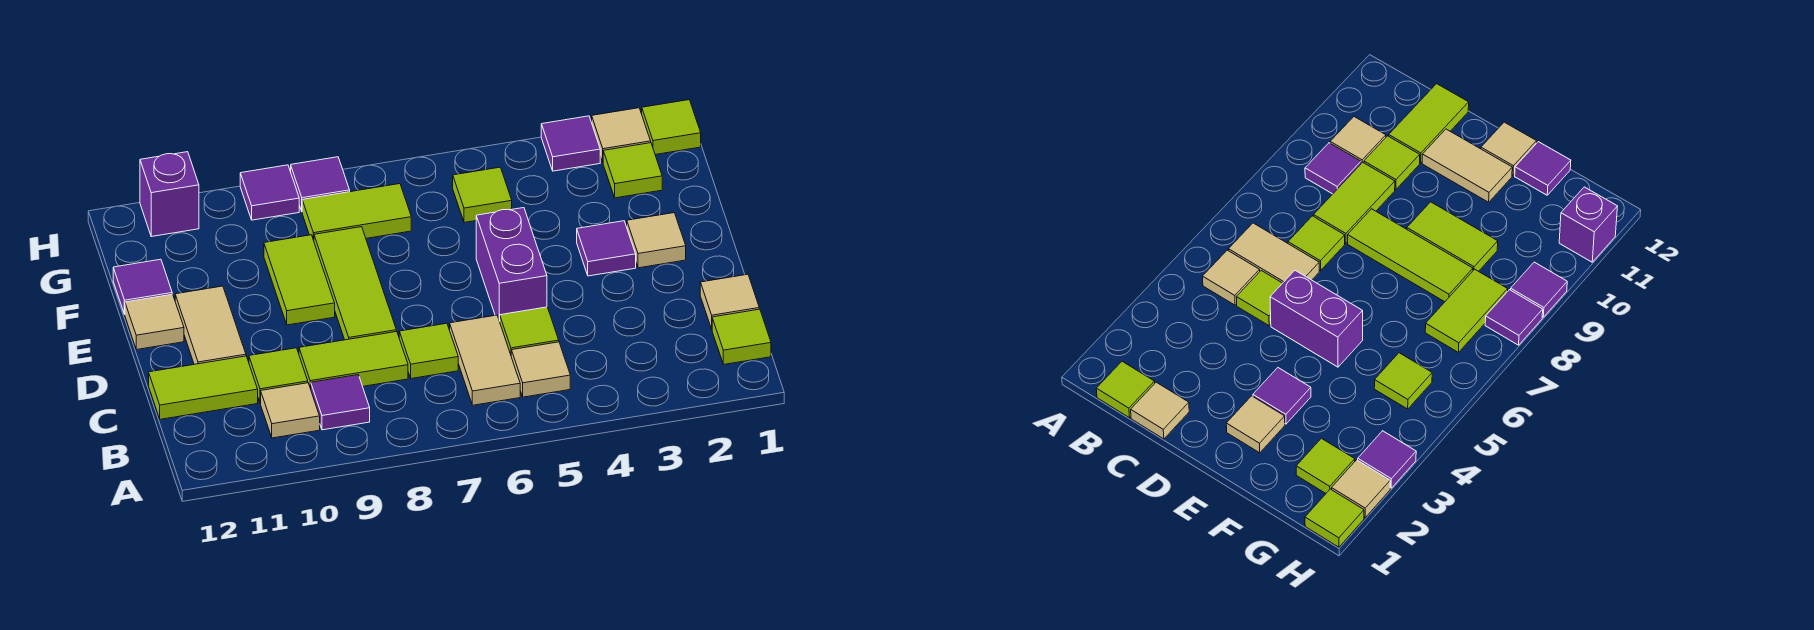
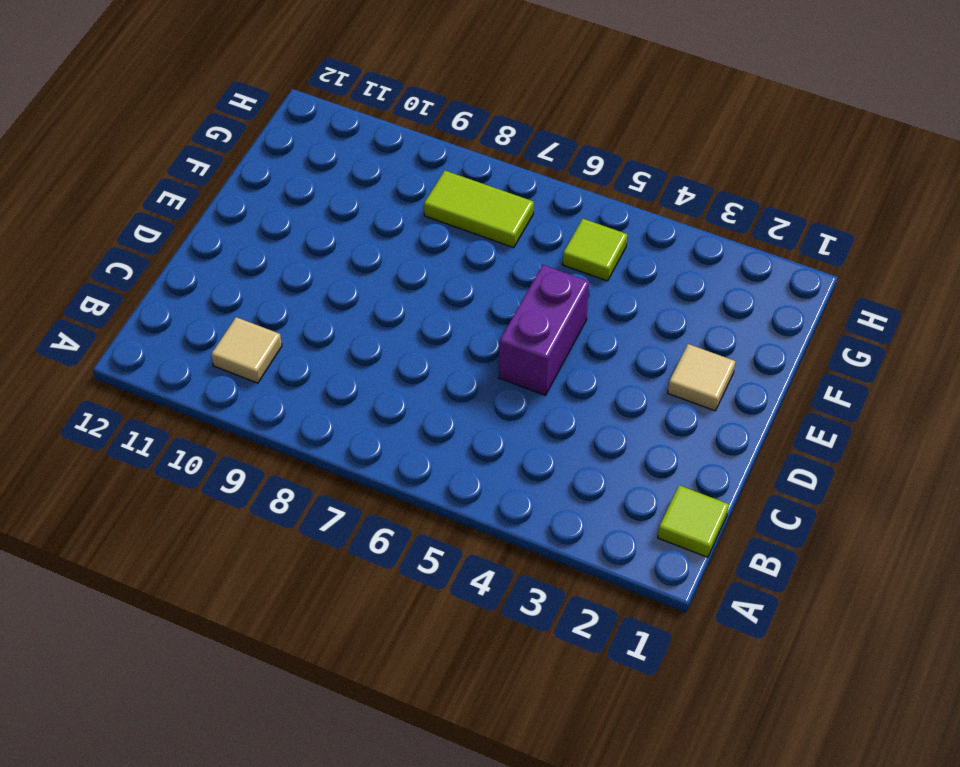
none -> tan tile B5 level 1
none -> tan tile B6:C6 level 1
none -> purple tile B9 level 1

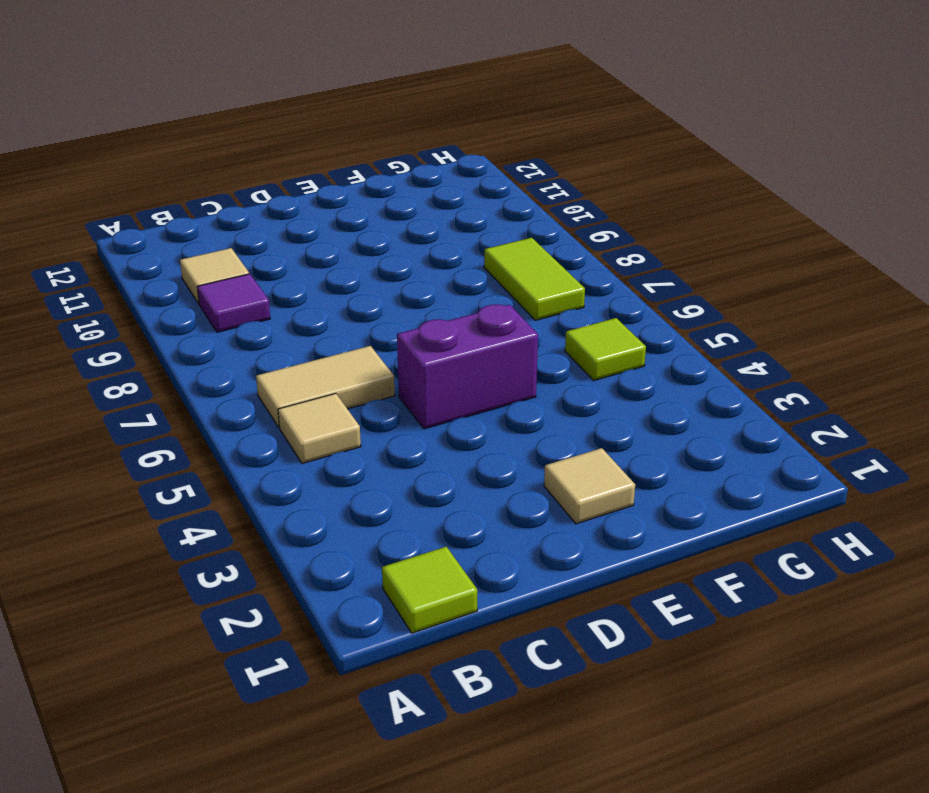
none -> tan tile C1 level 1
none -> lime tile C5 level 1
none -> lime tile C7 level 1

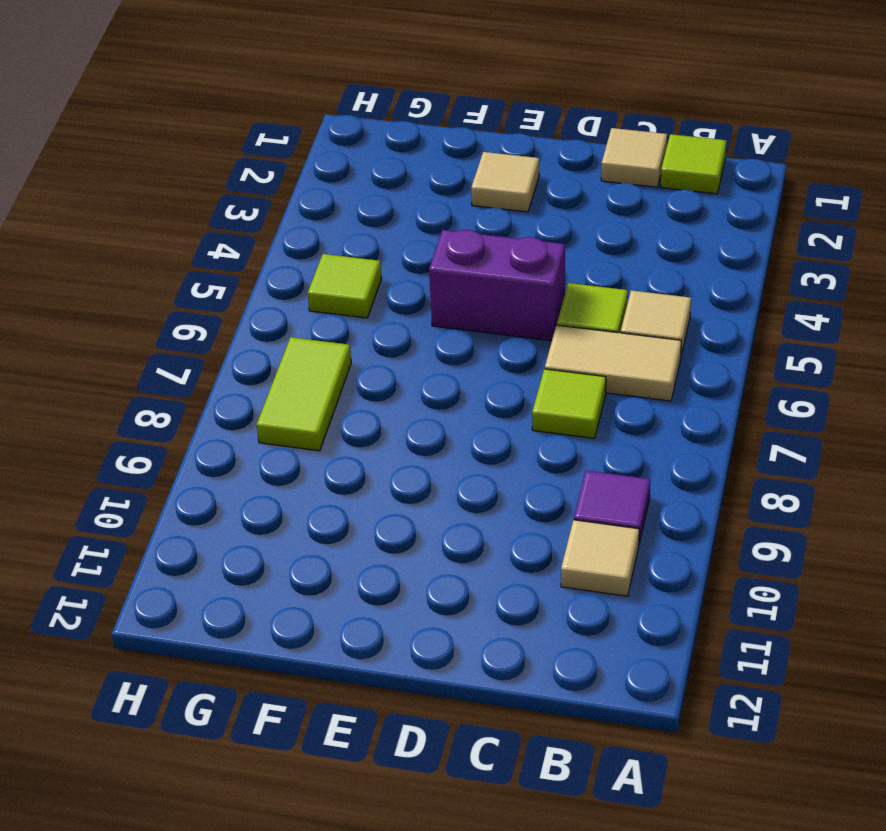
none -> lime tile C8:C9 level 1
none -> lime tile C10 level 1
none -> lime tile C11:C12 level 1

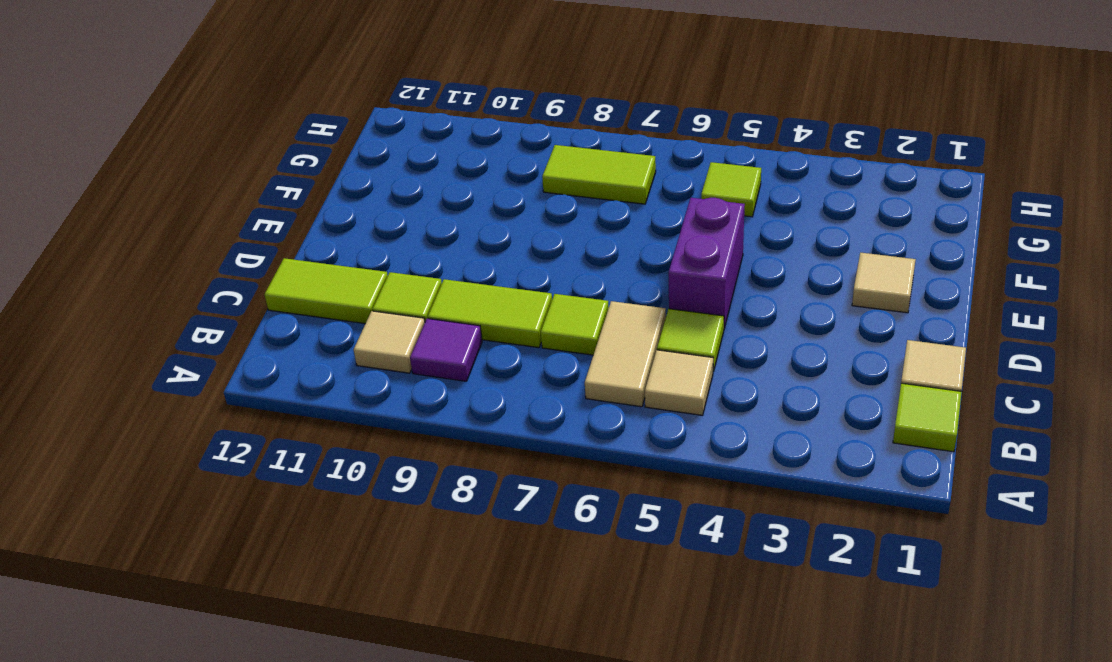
none -> lime tile D8:F8 level 1
none -> tan tile D11:E11 level 1
none -> purple tile E3 level 1

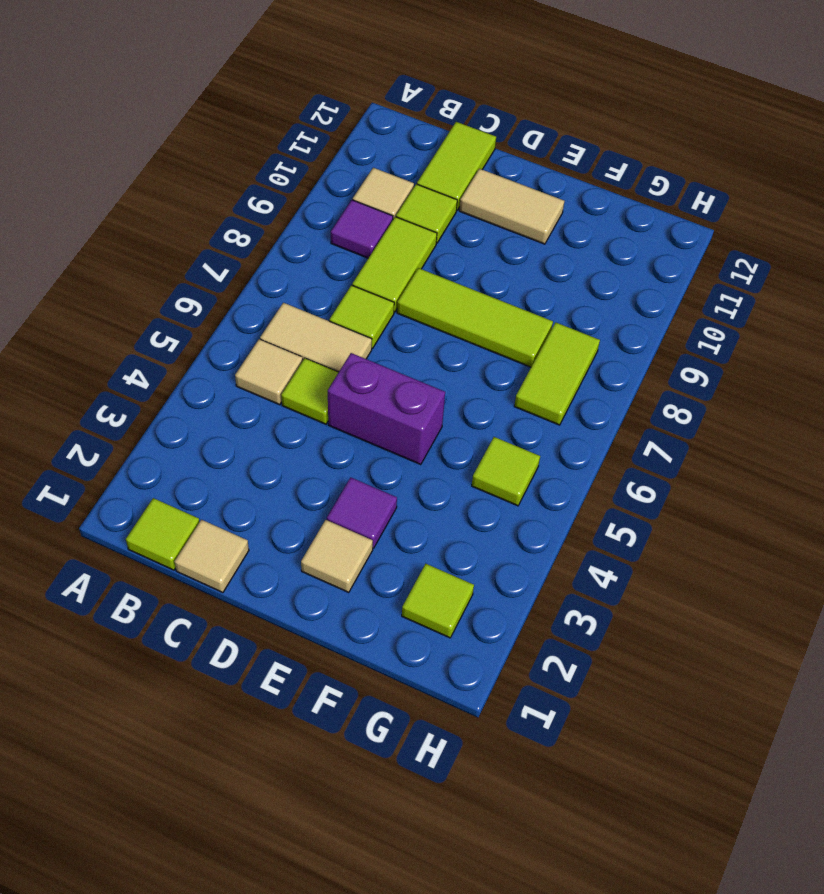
none -> lime tile E9:F9 level 1
none -> tan tile E12 level 1
none -> purple tile F12 level 1

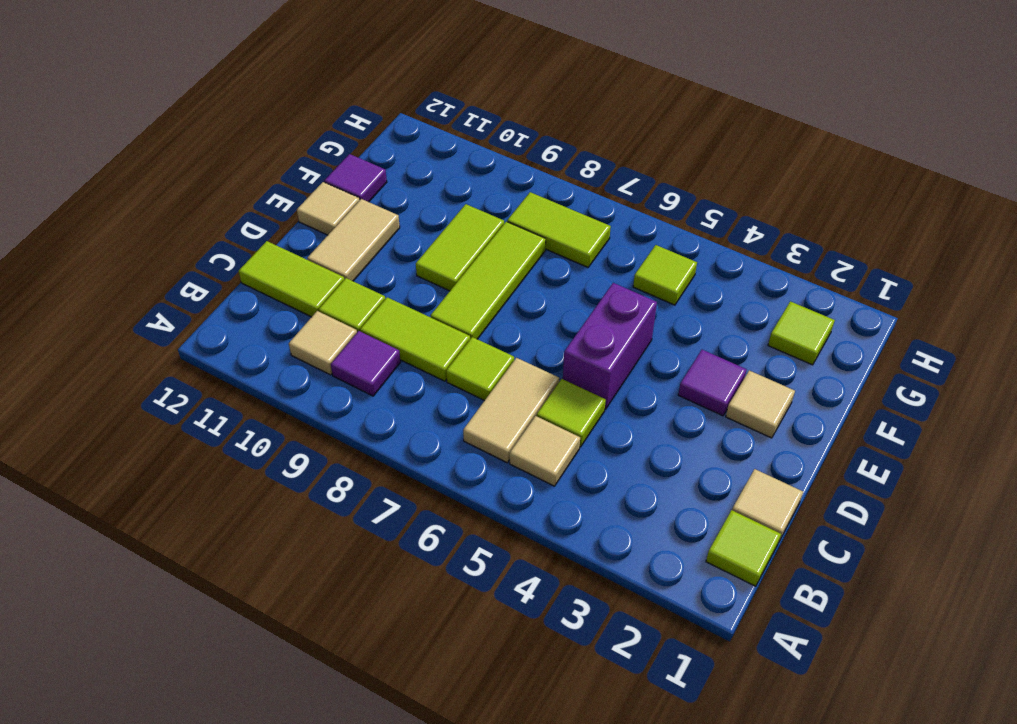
none -> lime tile H1 level 1
none -> tan tile H2 level 1
none -> purple tile H3 level 1

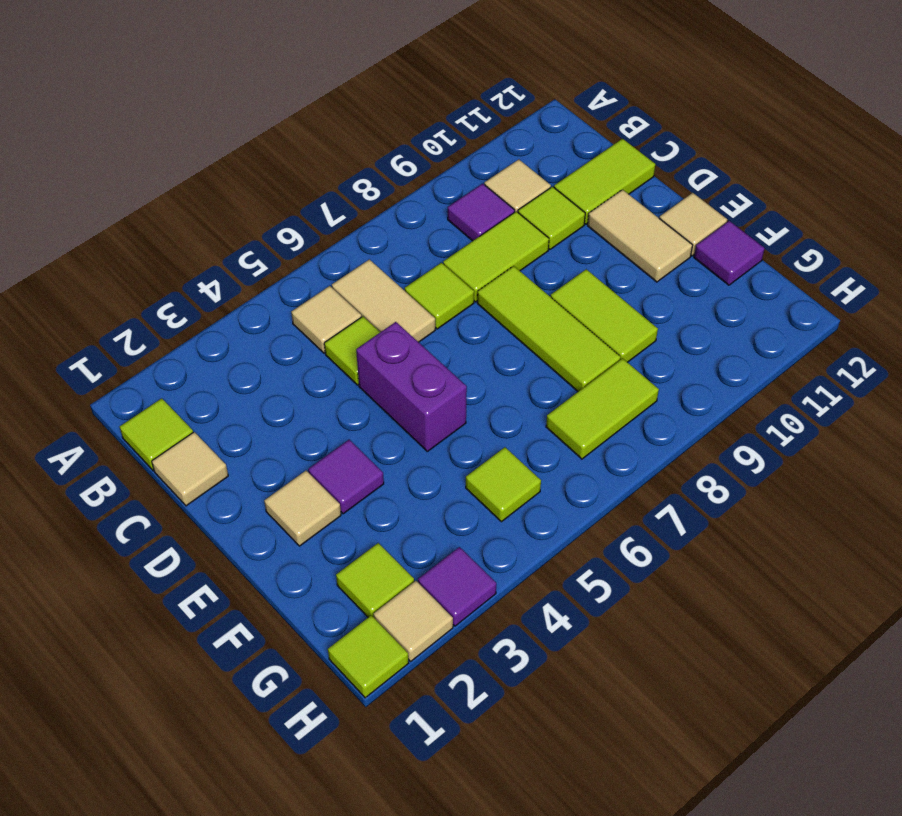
none -> purple tile H8 level 1
none -> purple tile H9 level 1
none -> purple brick H11 level 1

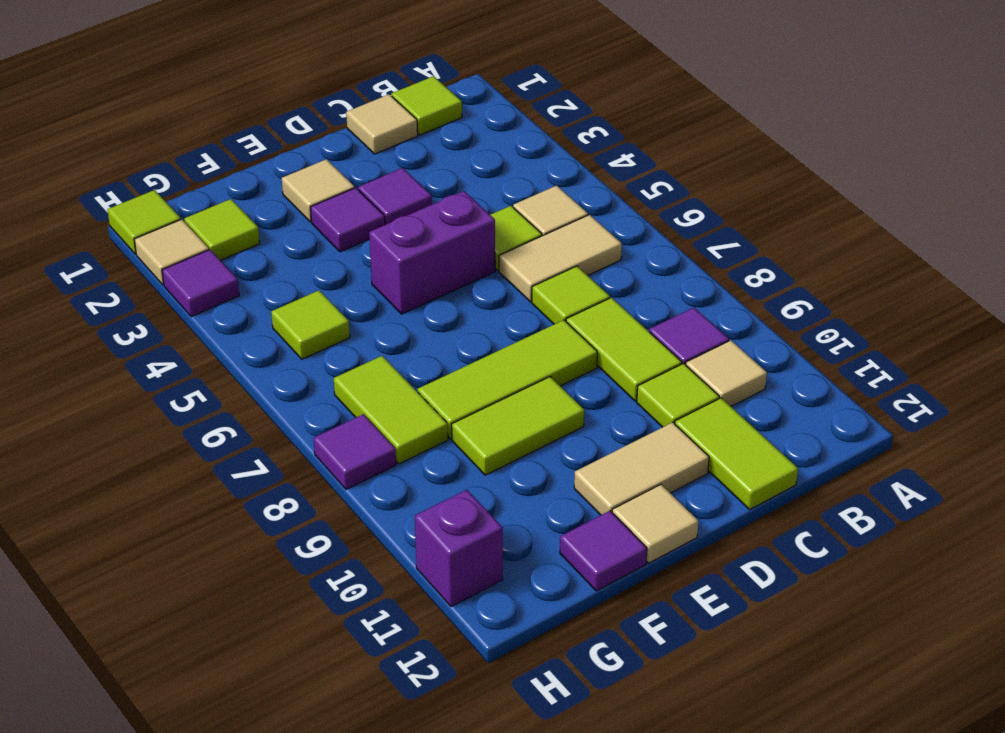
purple tile D3 level 1 -> purple tile H9 level 1

